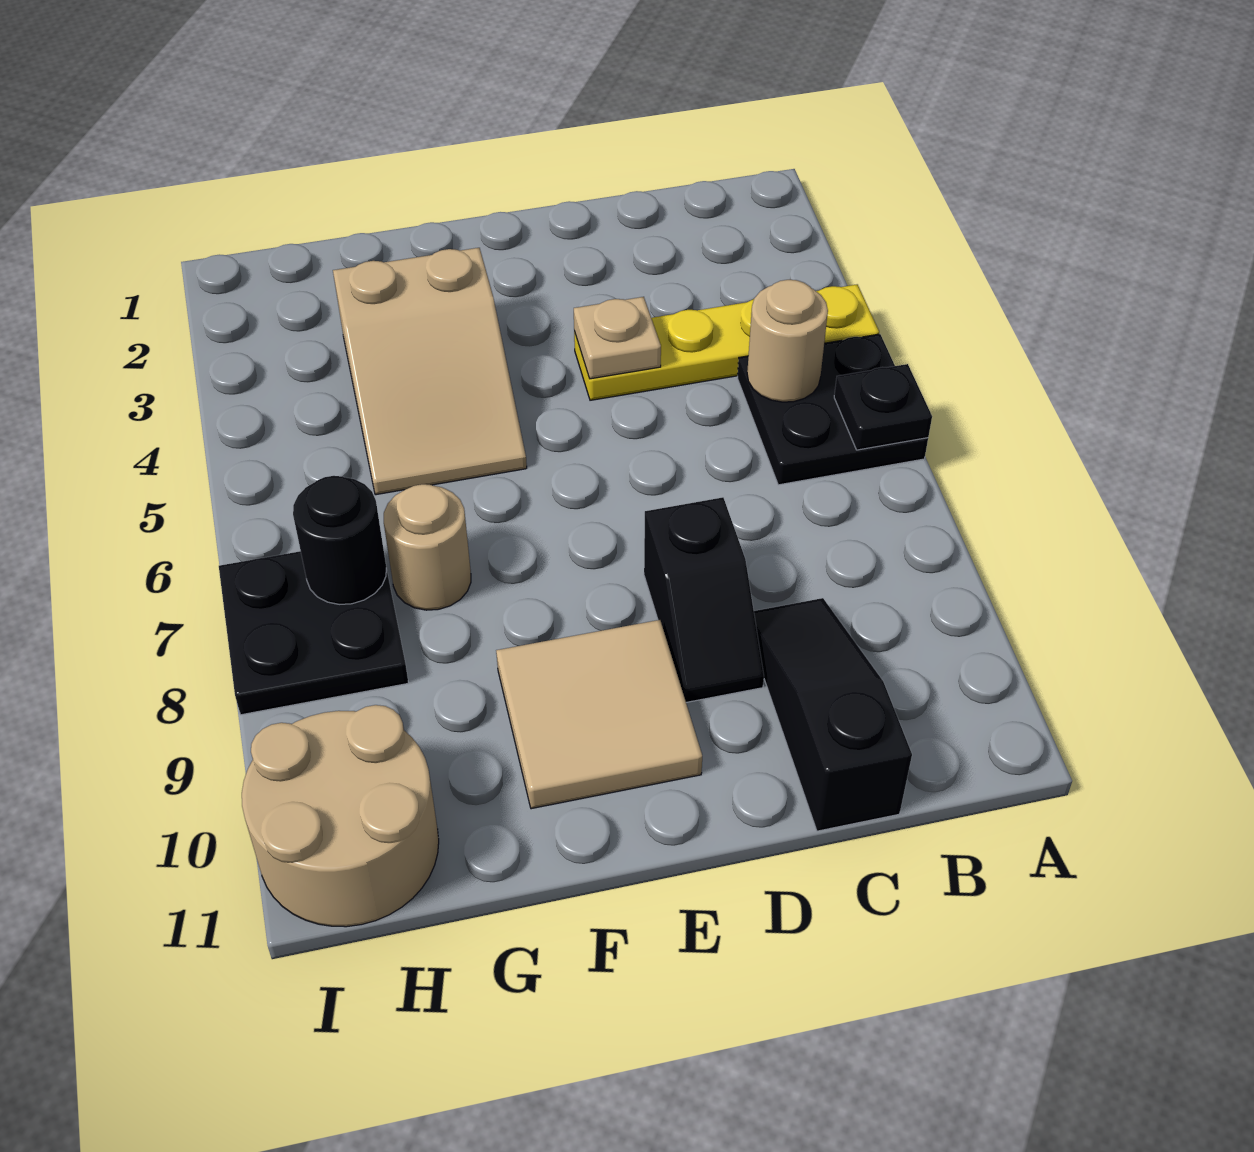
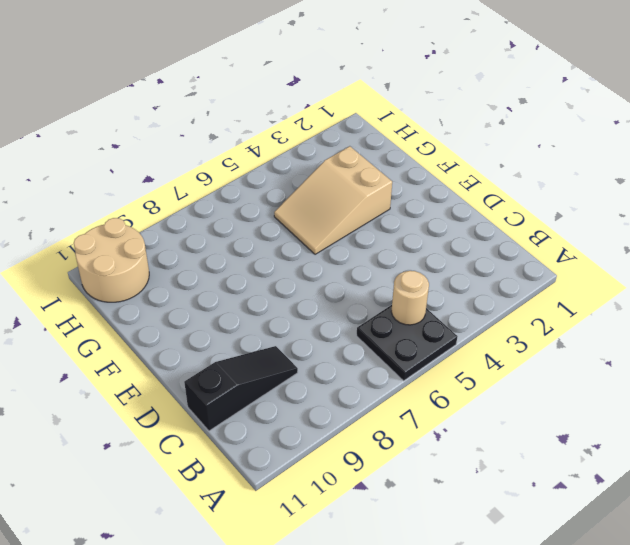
none -> yellow plate A4:D4 level 1
none -> black slope D8:D9 level 1 top 8
none -> tan tile E9:F10 level 1

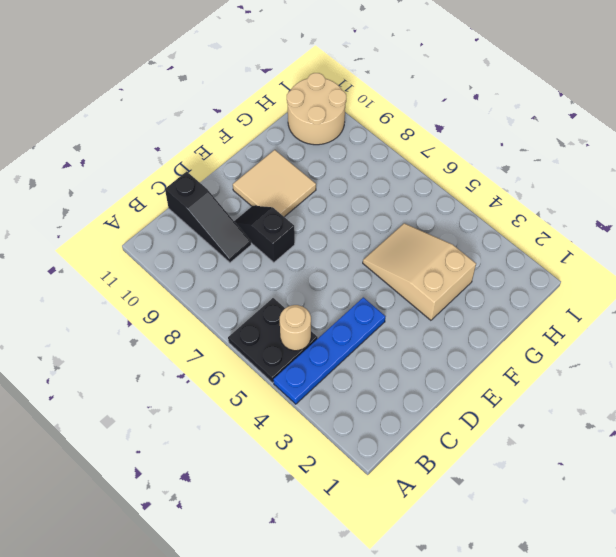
blue plate A4:D4 level 1 -> yellow plate A4:D4 level 1
none -> tan round brick G7 level 1
none -> black plate H7:I8 level 1
none -> black plate A6 level 2

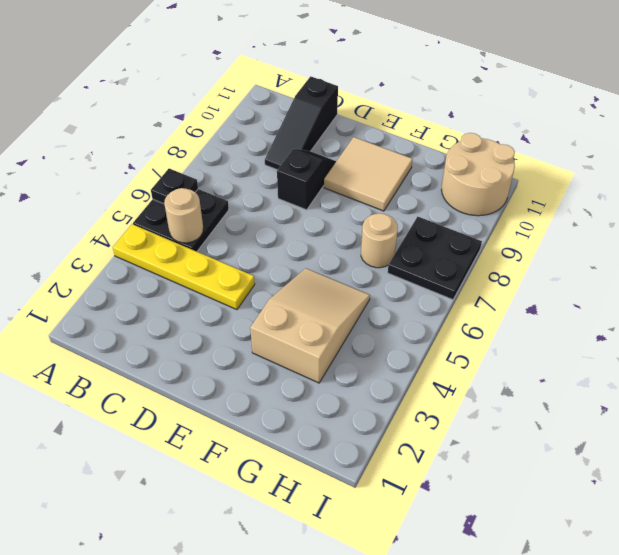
none -> tan plate D4 level 2
none -> black round brick H7 level 2

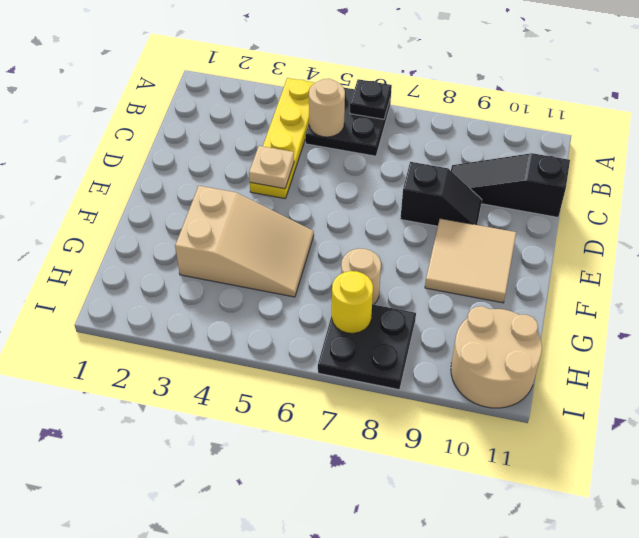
yellow round brick H7 level 2 -> black round brick H7 level 2

